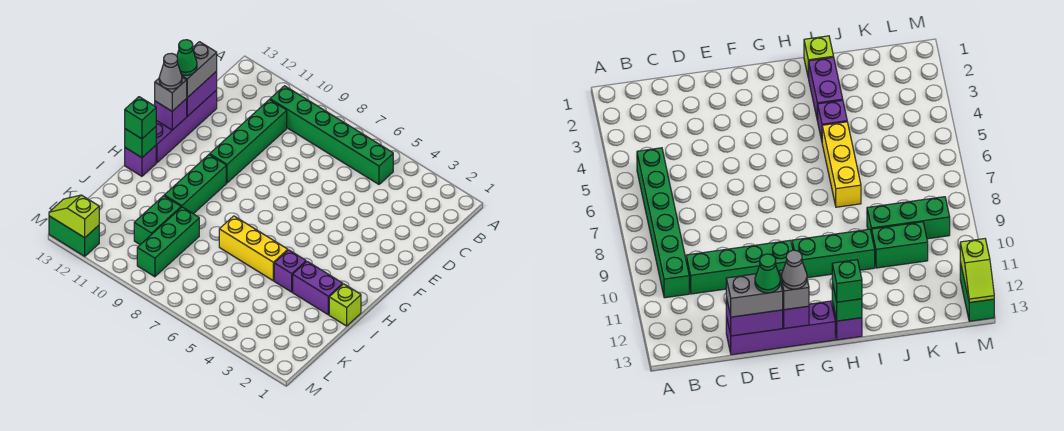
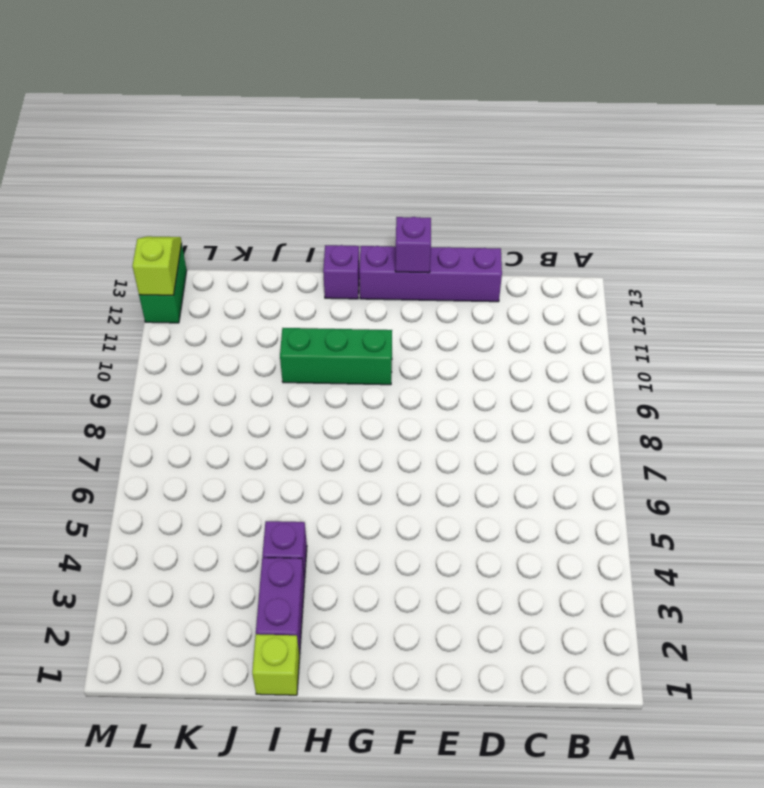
none -> green brick B5:B10 level 1
none -> green brick C10:F10 level 1
none -> yellow brick I5:I7 level 1

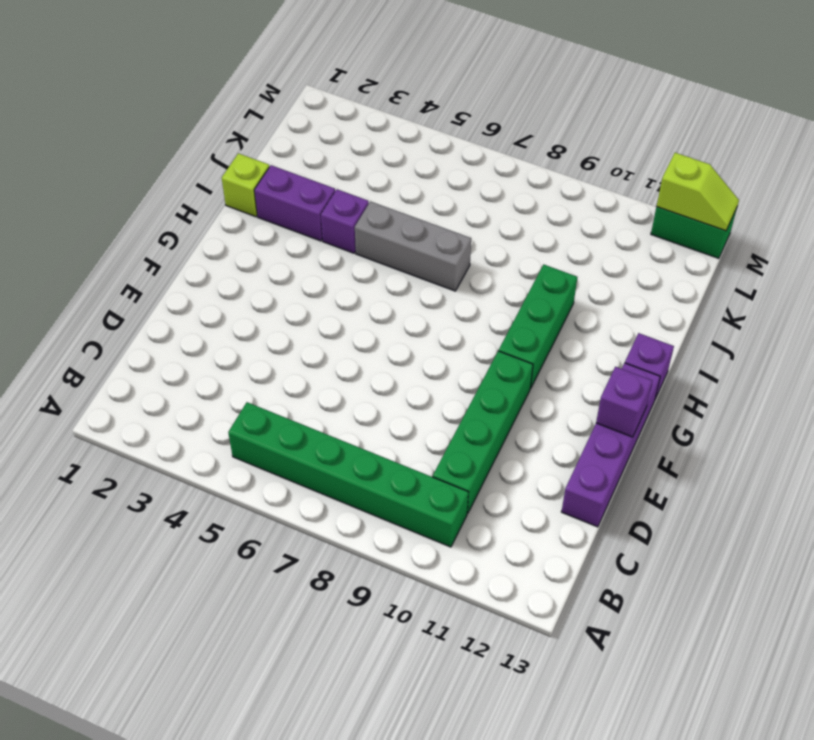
grey brick I5:I7 level 1 -> yellow brick I5:I7 level 1
none -> green brick J9:L9 level 1
none -> green brick J10:K10 level 1
none -> purple brick D13:E13 level 2

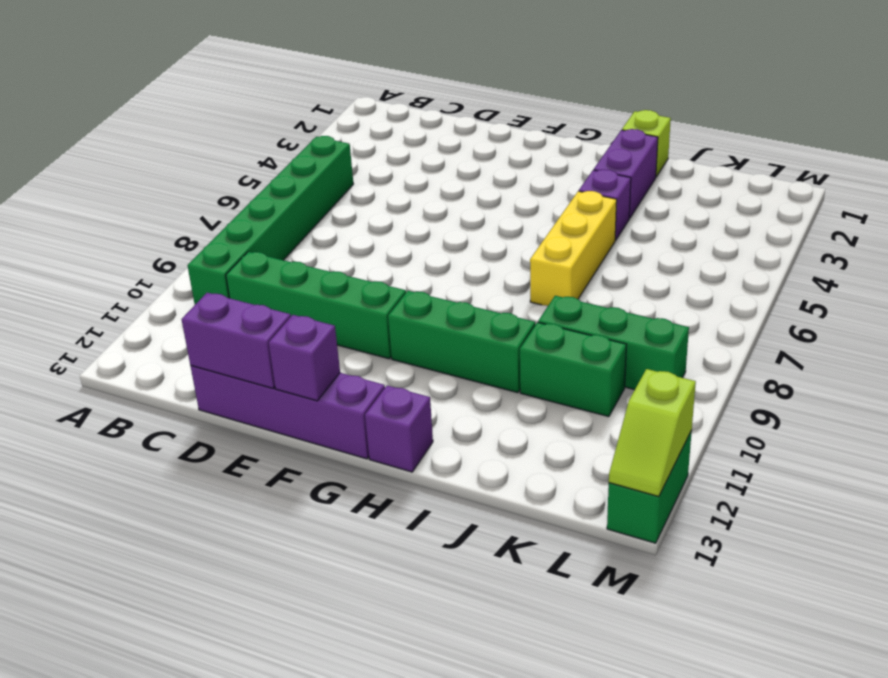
none -> green brick H13 level 2
none -> grey brick D13:E13 level 3
none -> grey brick F13 level 3

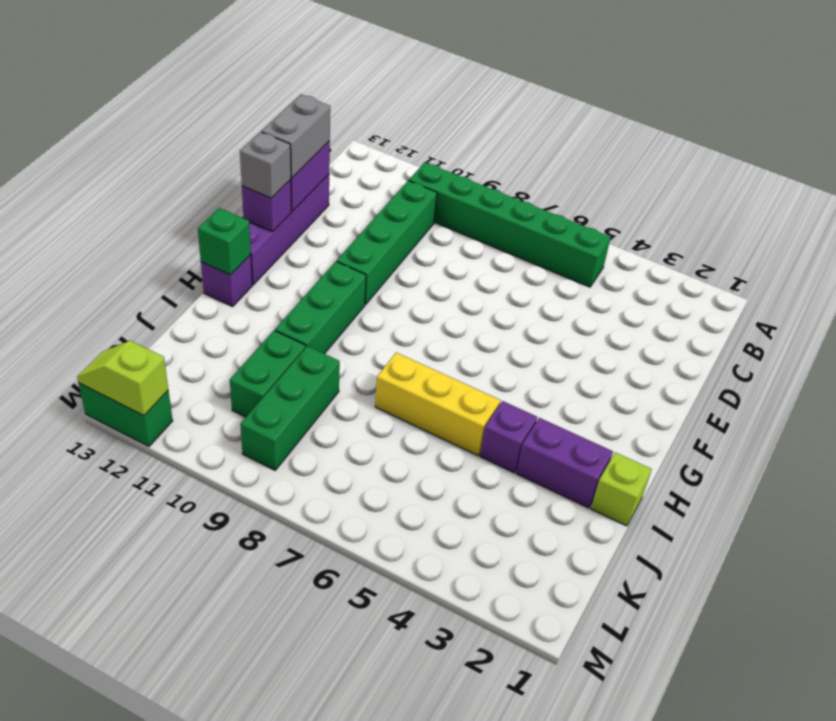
none -> green brick H13 level 3
none -> green cone E13 level 4
none -> grey cone F13 level 4

